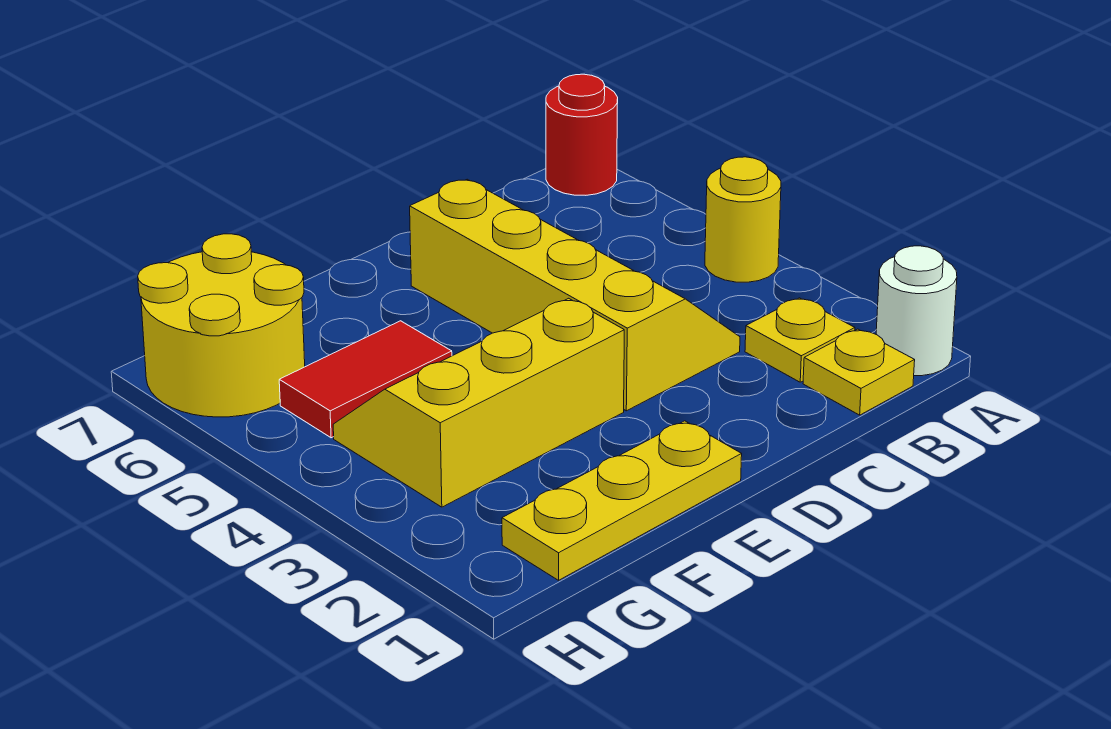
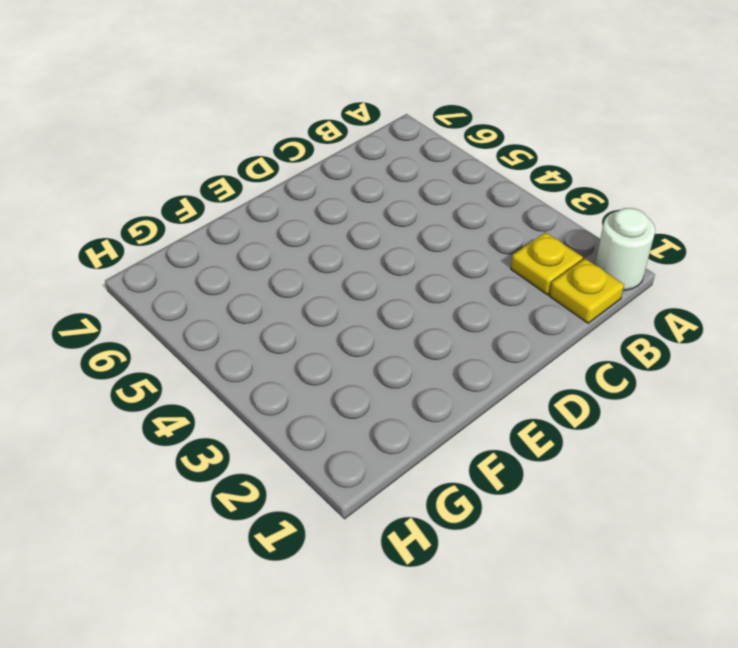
none -> yellow round brick A4 level 1
none -> red round brick A7 level 1

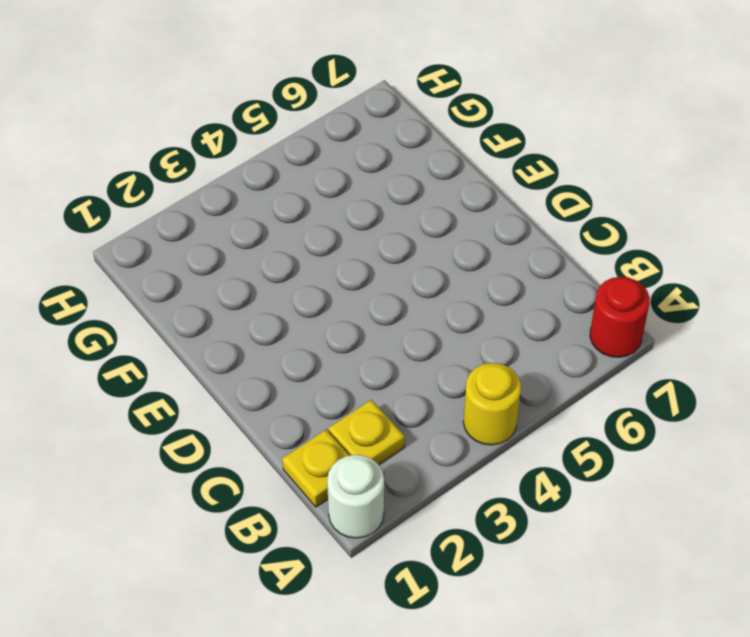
none -> yellow slope C3:D6 level 1 top D
none -> yellow plate E1:G1 level 1

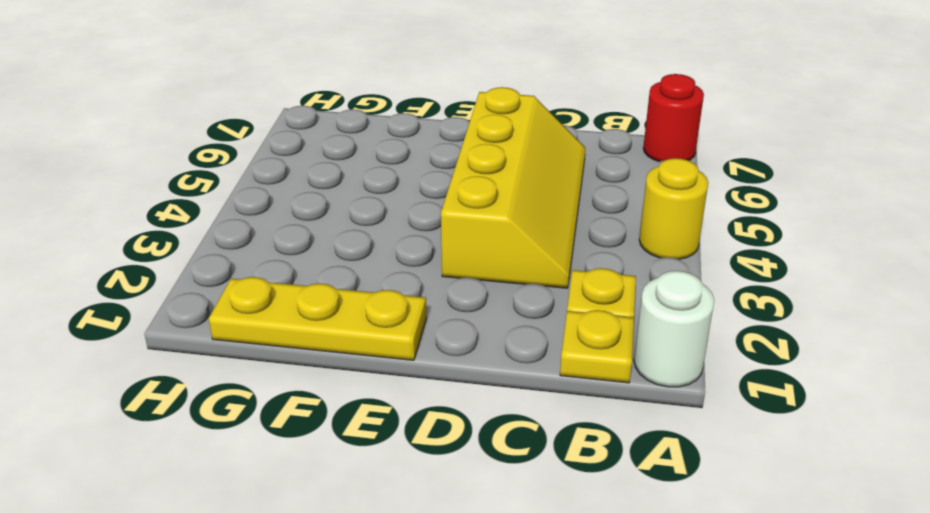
none -> yellow slope E3:G4 level 1 top 3
none -> red tile F5:G5 level 1

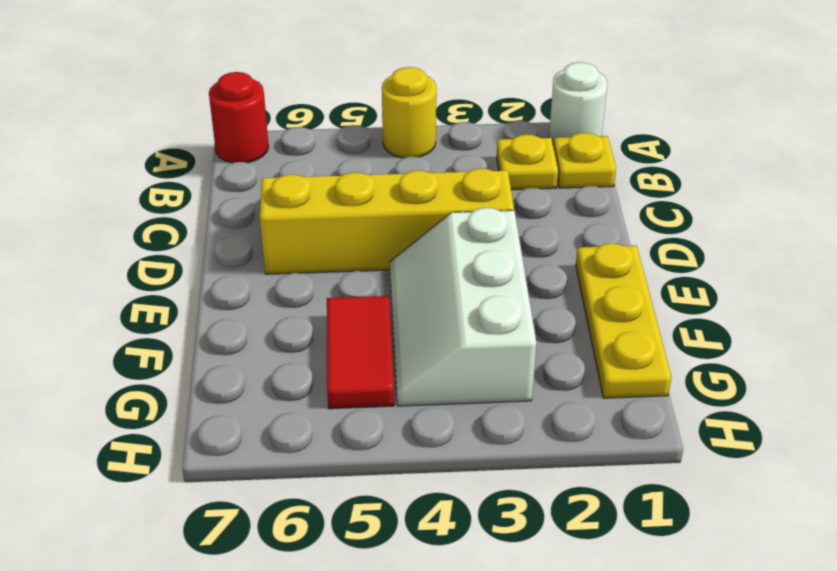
white slope E3:G4 level 1 top 3 -> yellow slope E3:G4 level 1 top 3
none -> yellow round brick G6:H7 level 1

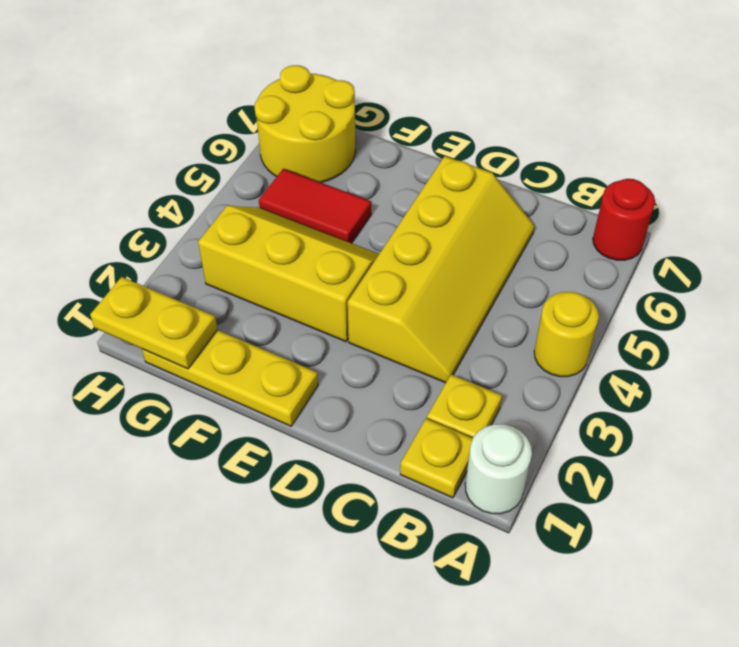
yellow plate G1:H1 level 2 -> none

